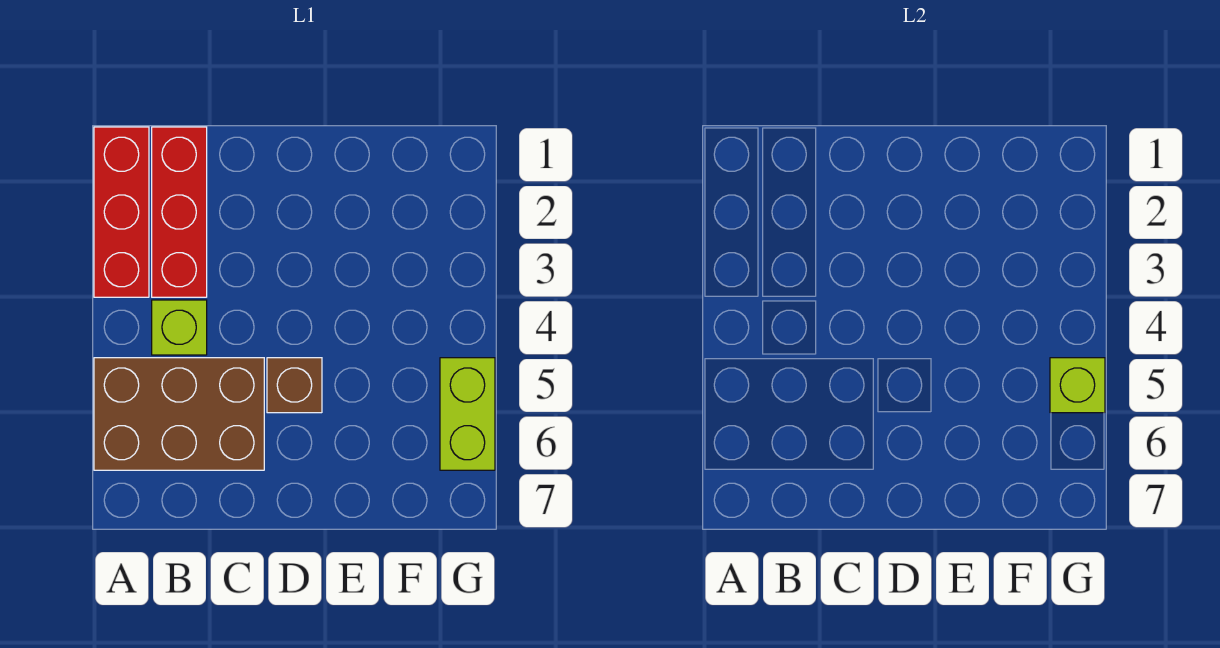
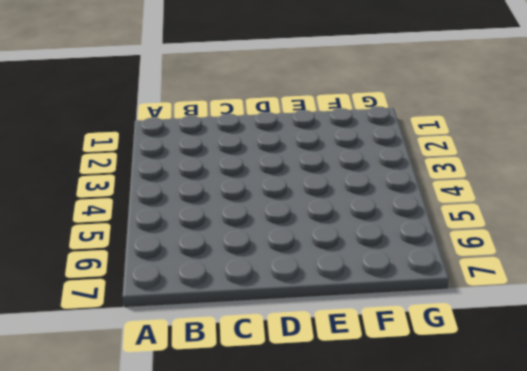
none -> red brick A1:A3 level 1
none -> brown brick A5:C6 level 1

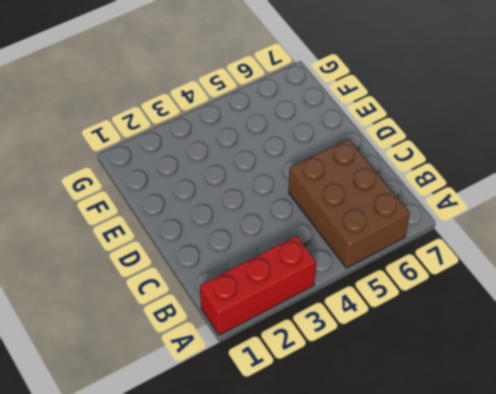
none -> red brick B1:B3 level 1
none -> lime brick B4 level 1

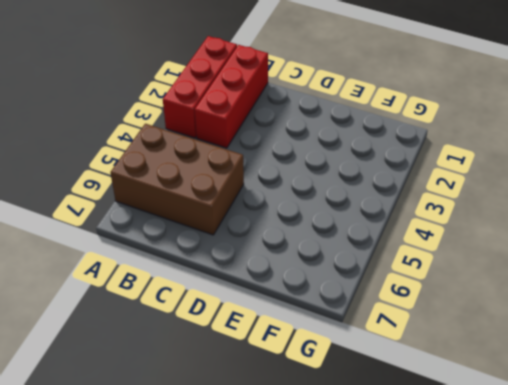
none -> lime brick B4 level 1
none -> brown brick D5 level 1

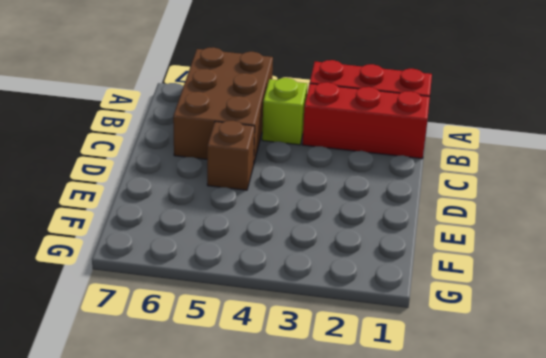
none -> lime brick G5:G6 level 1
none -> lime brick G5 level 2

